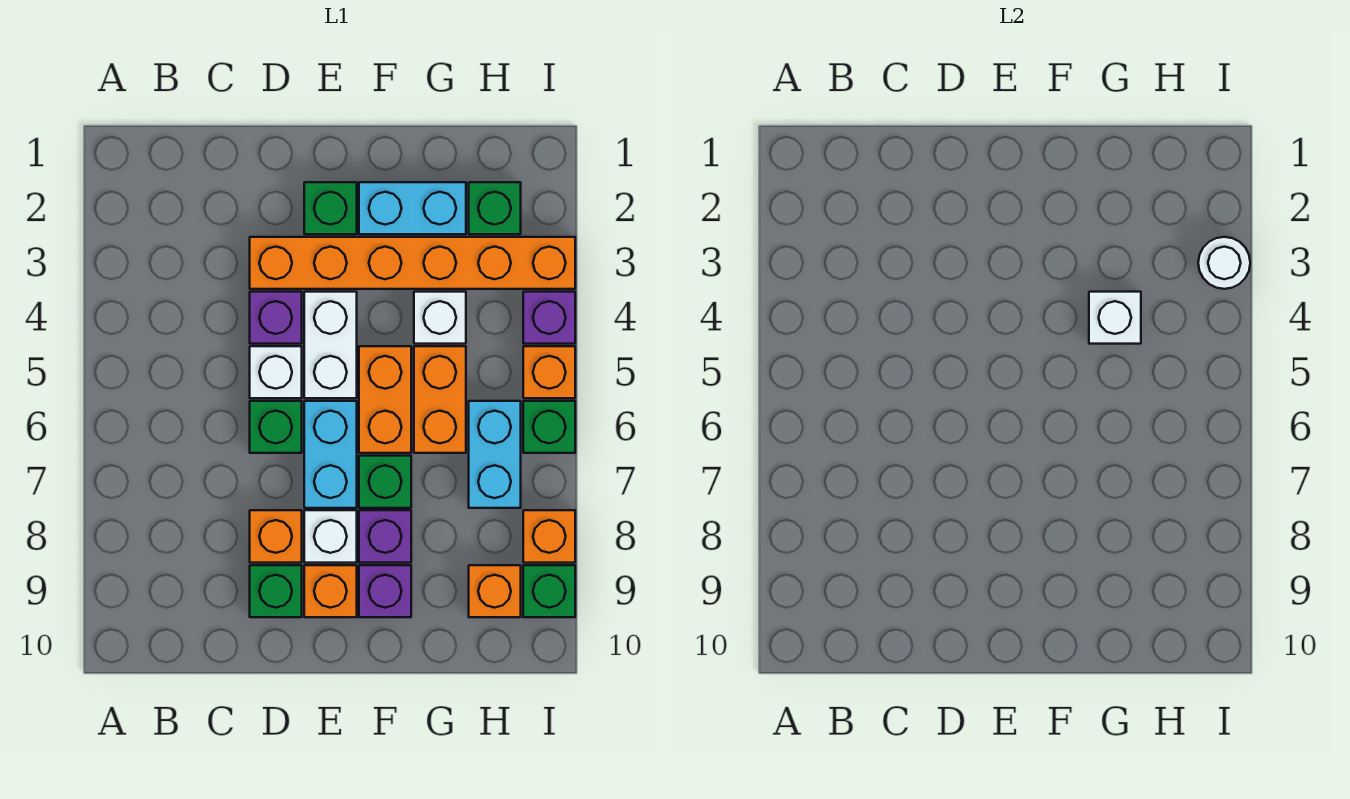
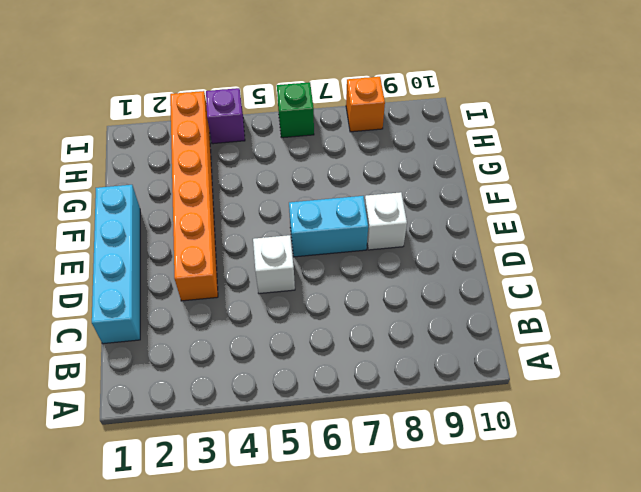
cyan brick C1:F1 level 1 -> none
none -> purple brick D4 level 1
none -> green brick D6 level 1
none -> orange brick D8 level 1

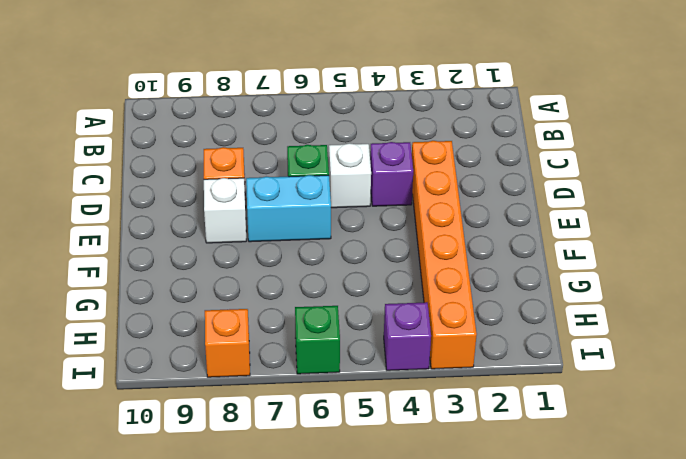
none -> green brick D9 level 1
none -> green brick E2 level 1
none -> white brick E4:E5 level 1

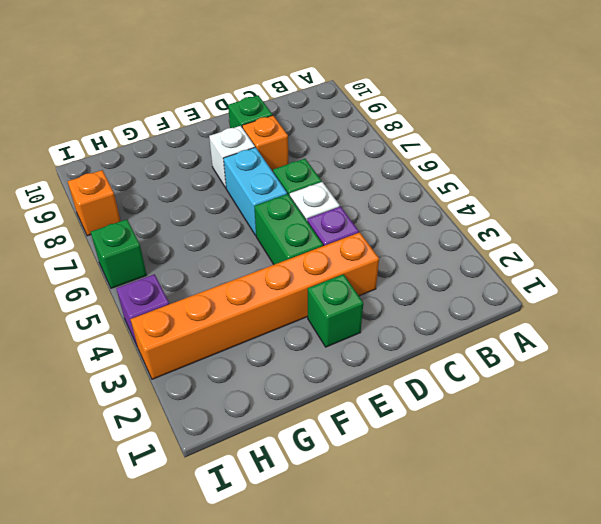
green brick E4:E5 level 1 -> white brick E4:E5 level 1
none -> orange brick E9 level 1
none -> cyan brick F2:G2 level 1
none -> orange brick F5:F6 level 1

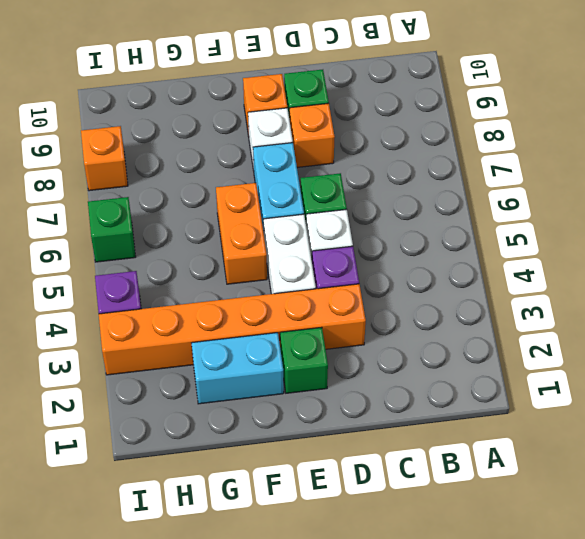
none -> green brick F7 level 1
none -> purple brick F8 level 1
none -> purple brick F9 level 1

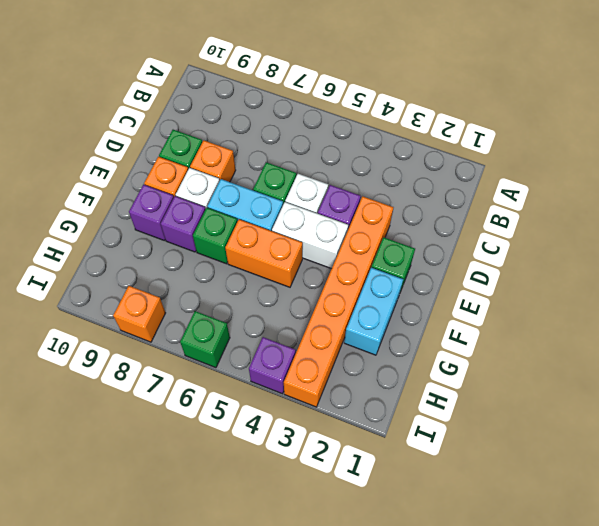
none -> white brick G4 level 1
none -> orange brick G5:G6 level 1
none -> green brick H2 level 1

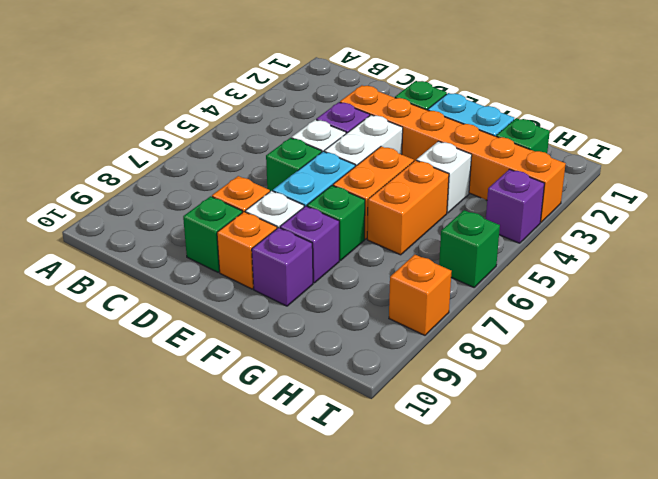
none -> cyan brick H6:H7 level 1
none -> orange brick H9 level 1
none -> orange brick I5 level 1

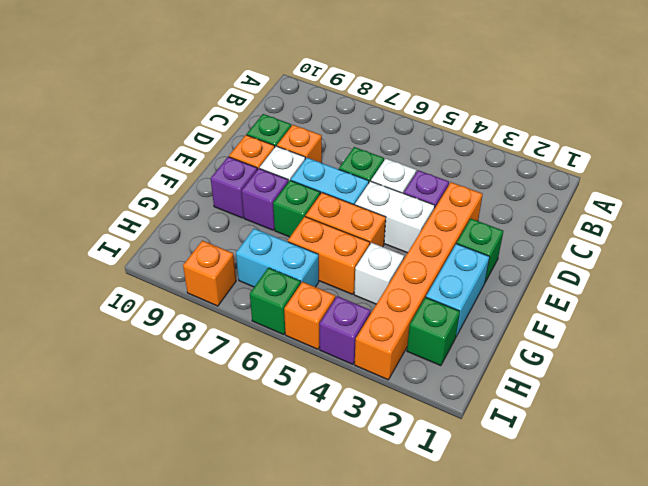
none -> orange brick H9 level 1
none -> green brick I9 level 1
none -> white brick G4 level 2

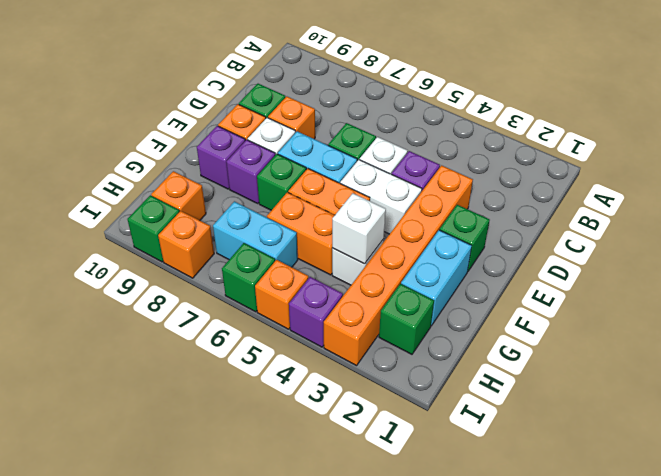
none -> white round brick I3 level 2

